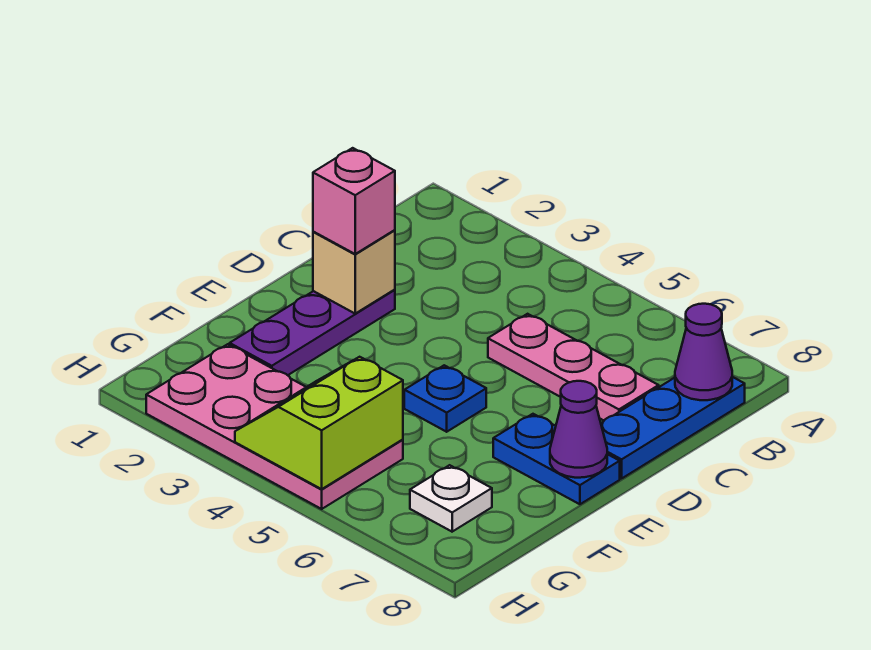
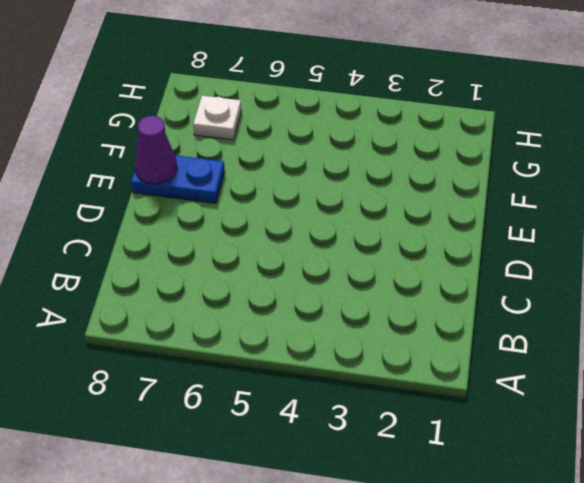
none -> blue plate B8:D8 level 1
none -> pink plate C5:C7 level 1
none -> purple plate D2:F2 level 1

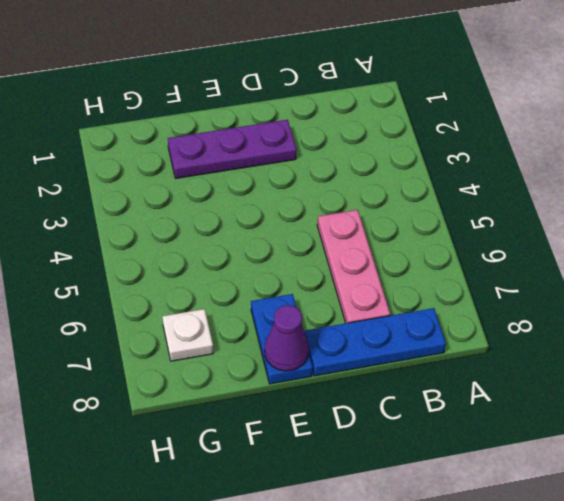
none -> blue plate E5 level 1
none -> pink plate G2:H5 level 1
none -> purple cone B8 level 2

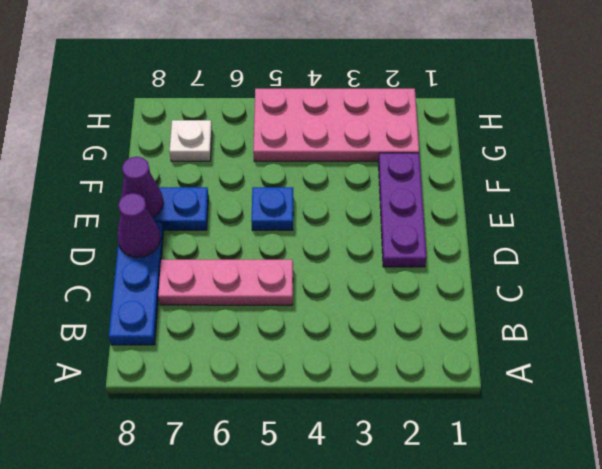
purple cone D8 level 2 -> purple cone B8 level 2
none -> tan brick D2 level 2
none -> lime slope G4:H5 level 2 top 5
none -> pink brick D2 level 3

